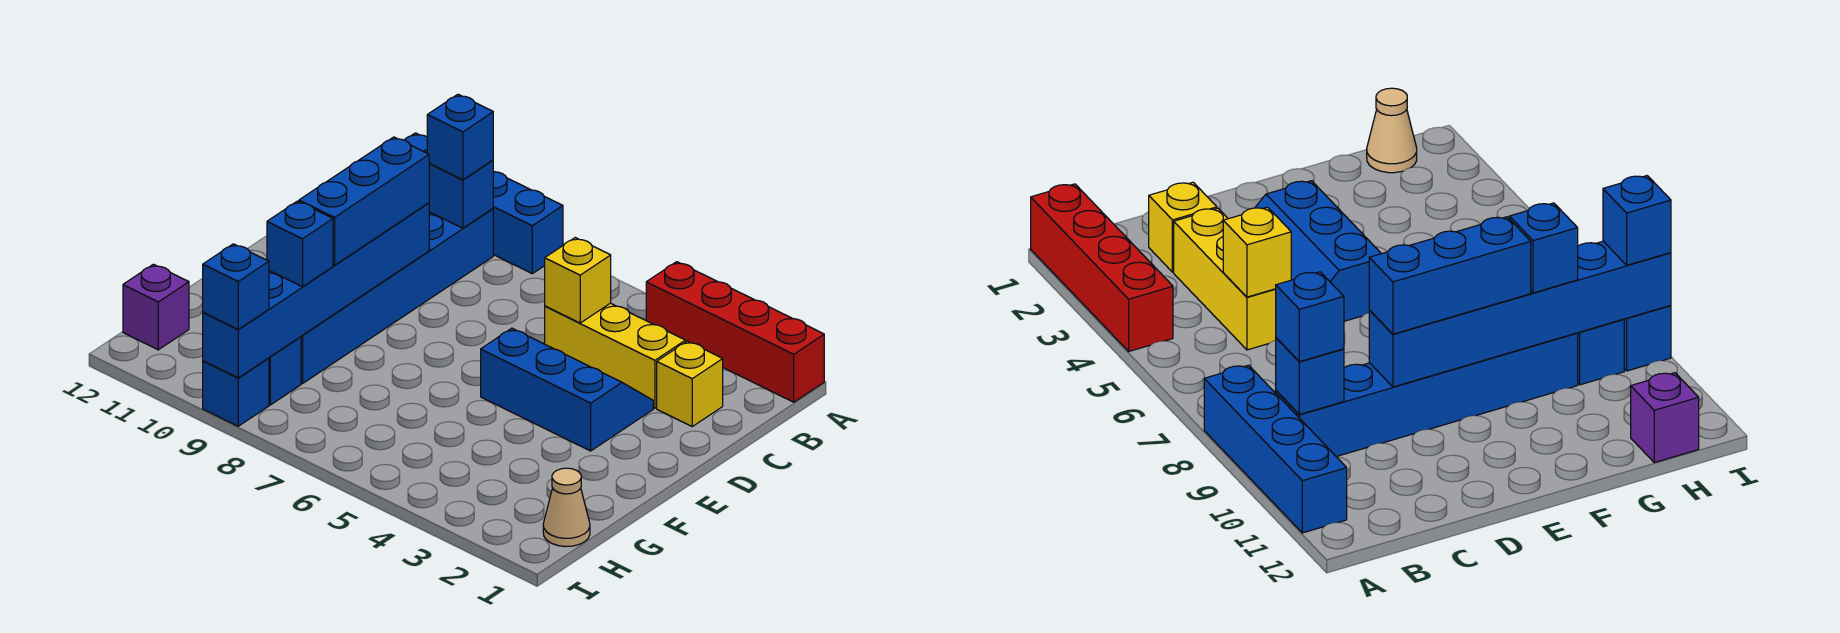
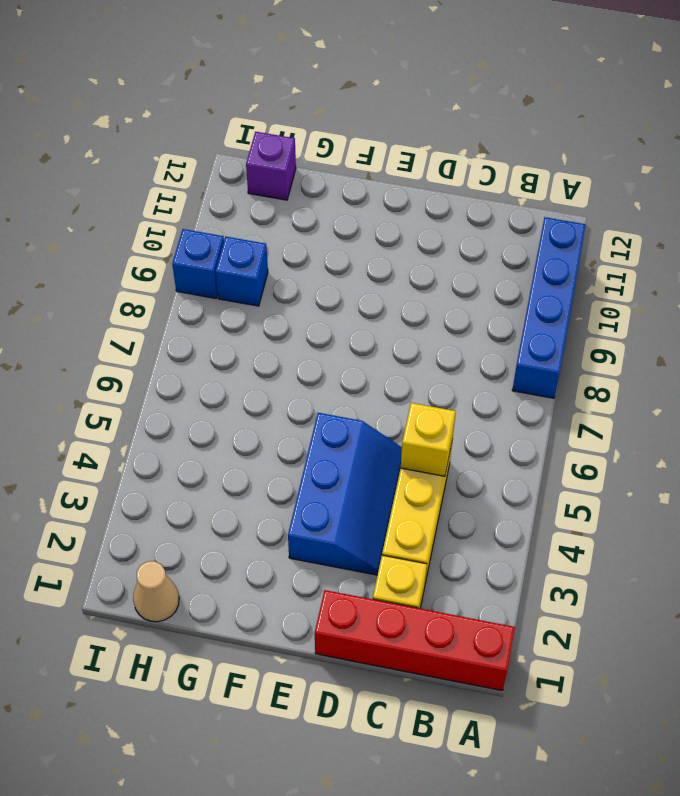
red brick A1:D1 level 1 -> red brick A1:A4 level 1
none -> blue brick B9:G9 level 1
none -> blue brick B9 level 2
none -> blue brick D9:I9 level 2

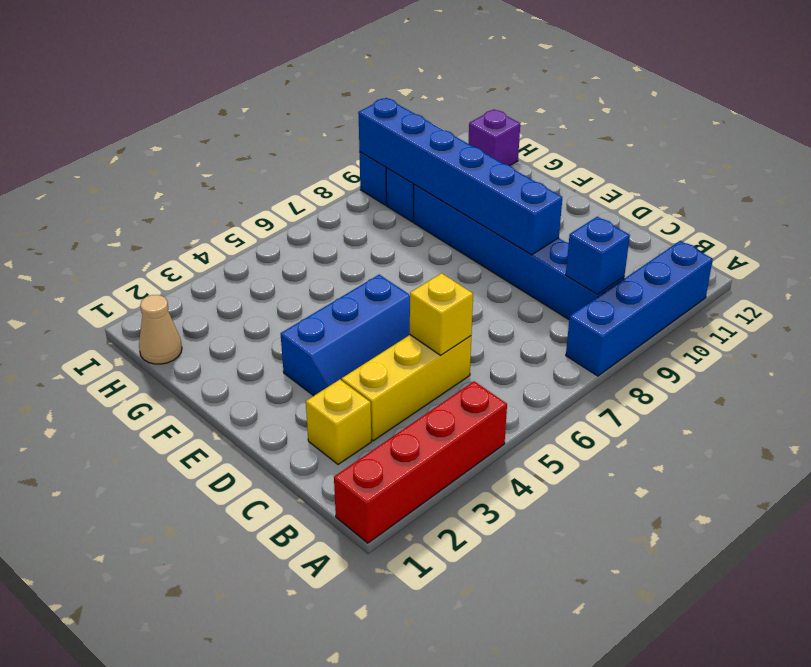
none -> blue brick B9 level 3
none -> blue brick D9:F9 level 3
none -> blue brick G9 level 3

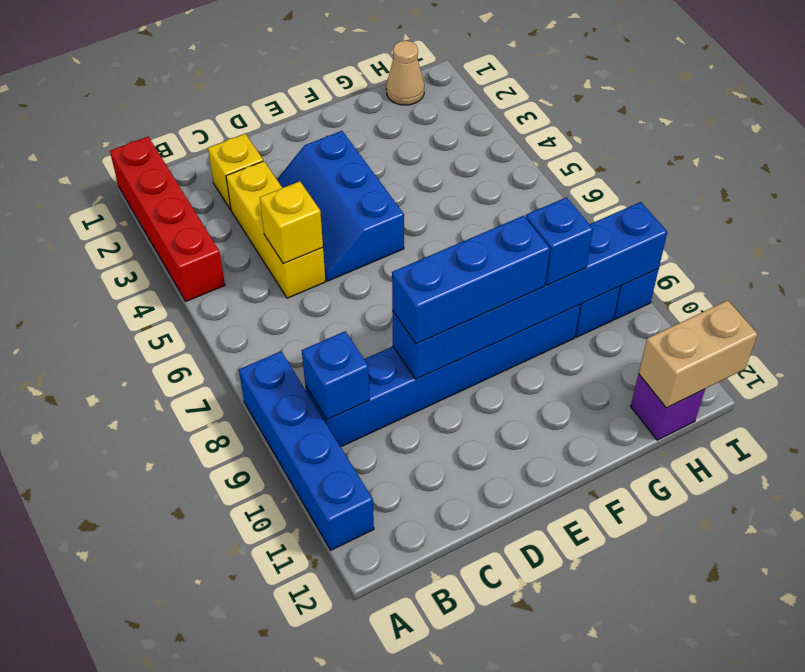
tan brick H12:I12 level 2 -> none
none -> blue brick B9 level 3
none -> blue brick I9 level 3

